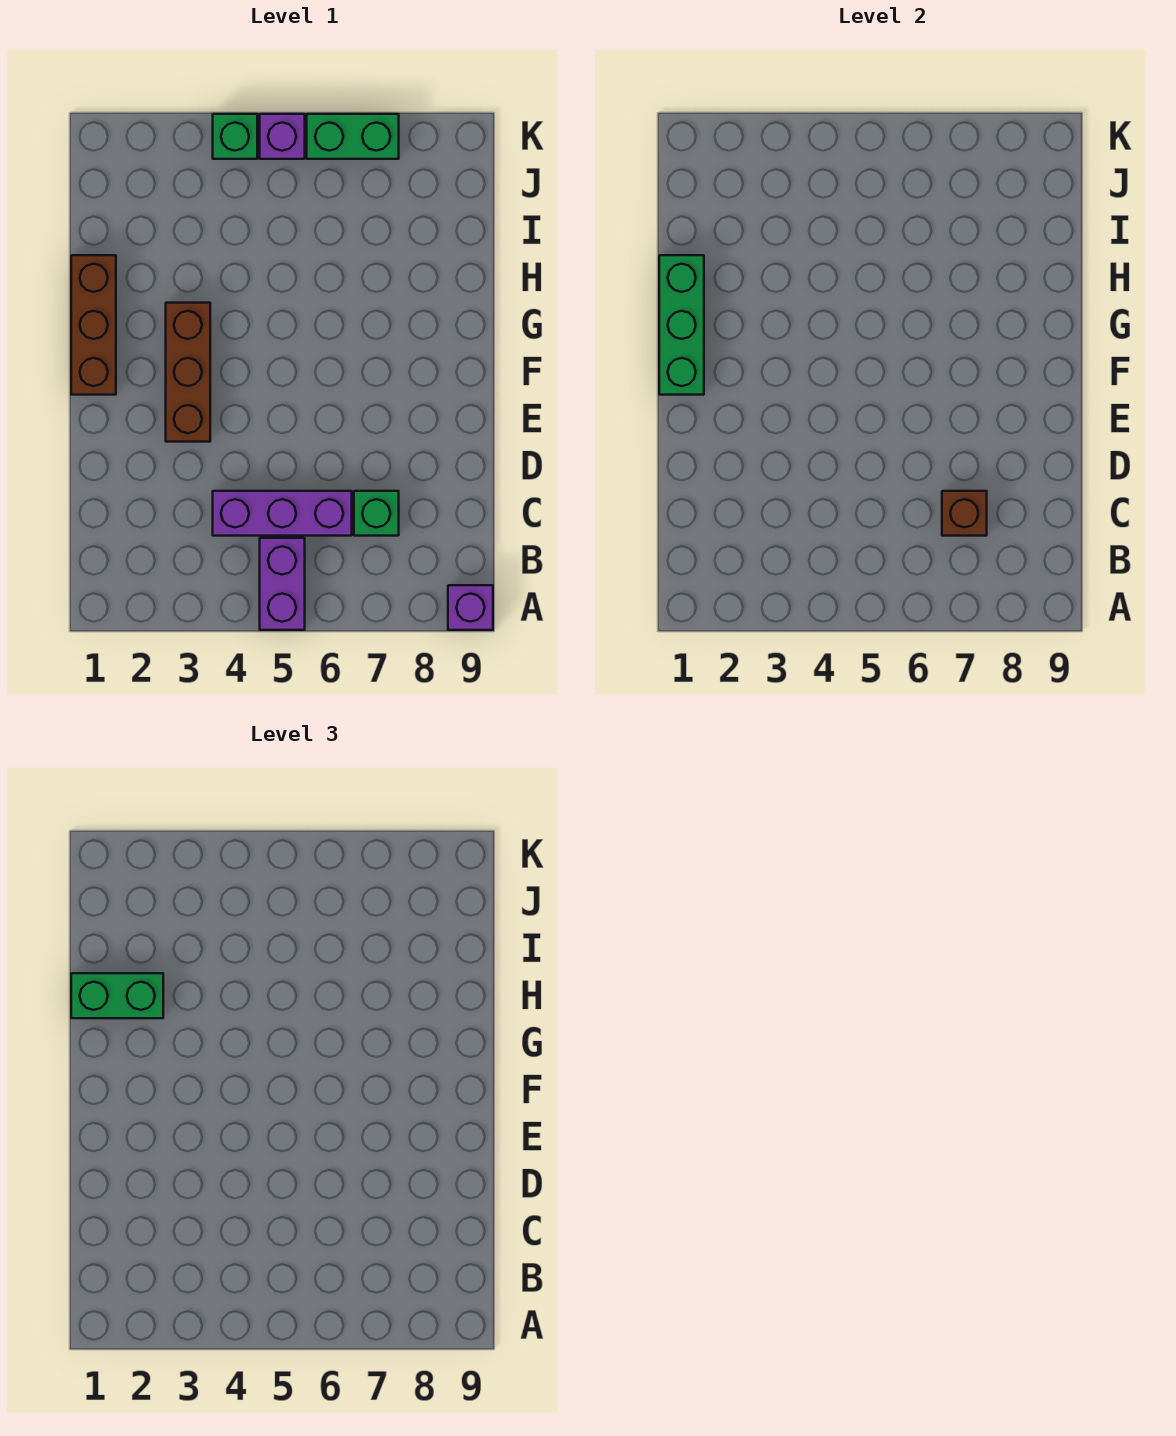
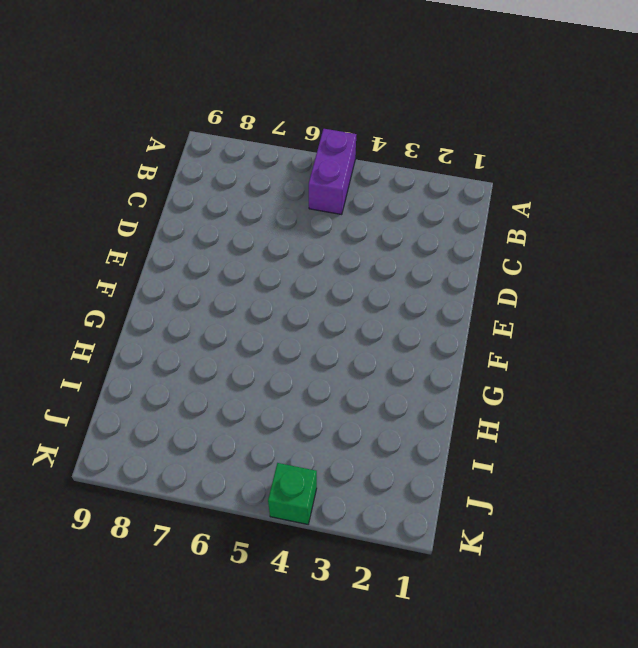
none -> purple brick A9 level 1
none -> purple brick C4:C6 level 1
none -> green brick C7 level 1

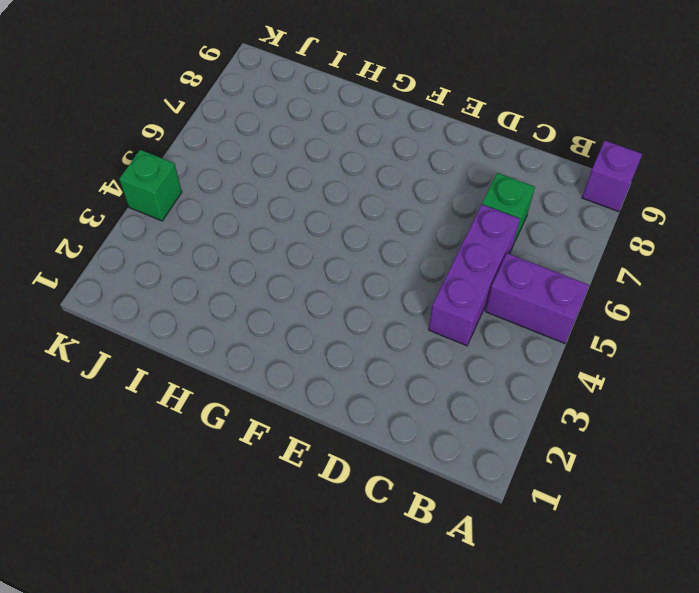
none -> brown brick E3:G3 level 1
none -> brown brick F1:H1 level 1
none -> purple brick K5 level 1

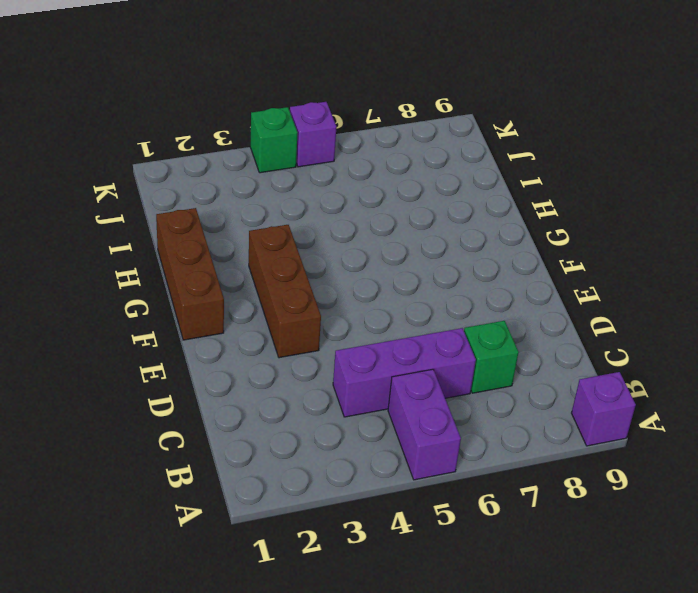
none -> green brick K6:K7 level 1
none -> brown brick C7 level 2
none -> green brick F1:H1 level 2

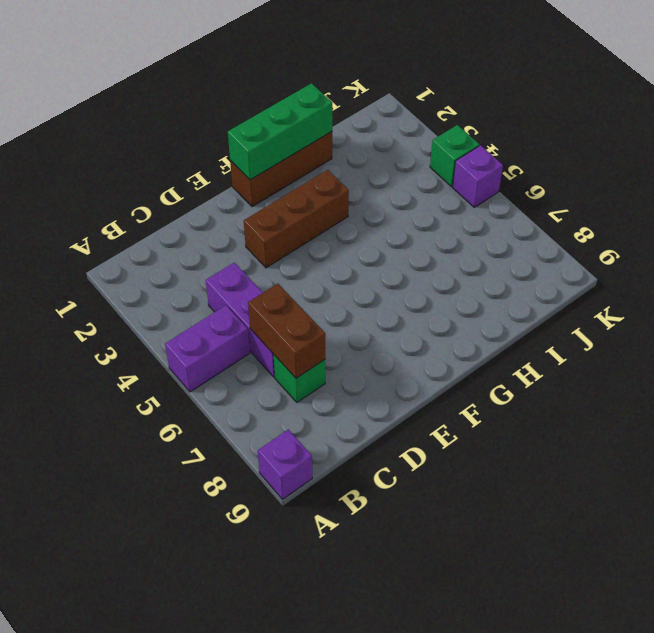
brown brick C6:C7 level 2 -> brown brick C7 level 2
none -> green brick K6:K7 level 1
none -> green brick H1:H2 level 3

